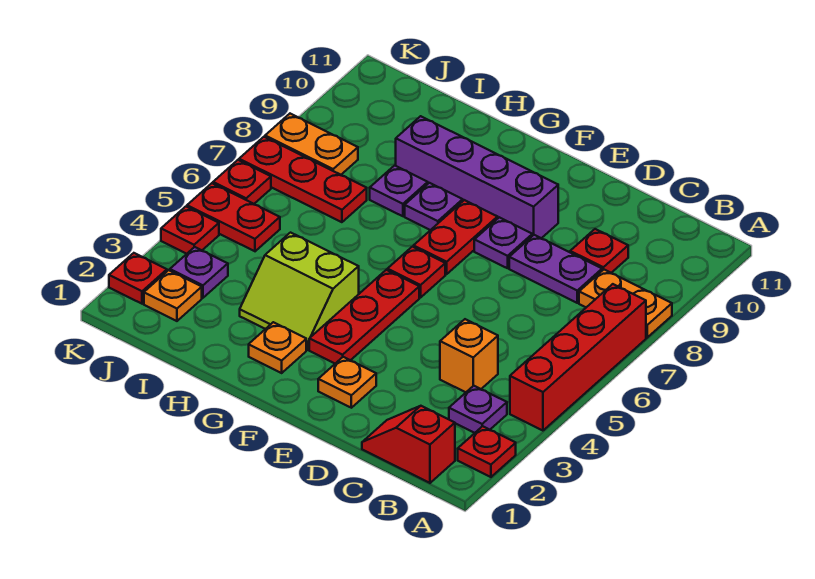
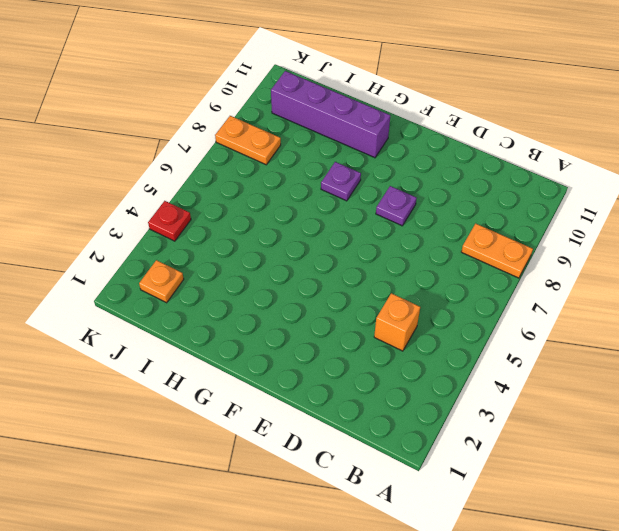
purple brick G10:J10 level 1 -> purple brick E9:H9 level 1
none -> red plate A2 level 1
none -> red brick A4:A7 level 1
none -> red slope B1:C1 level 1 top B

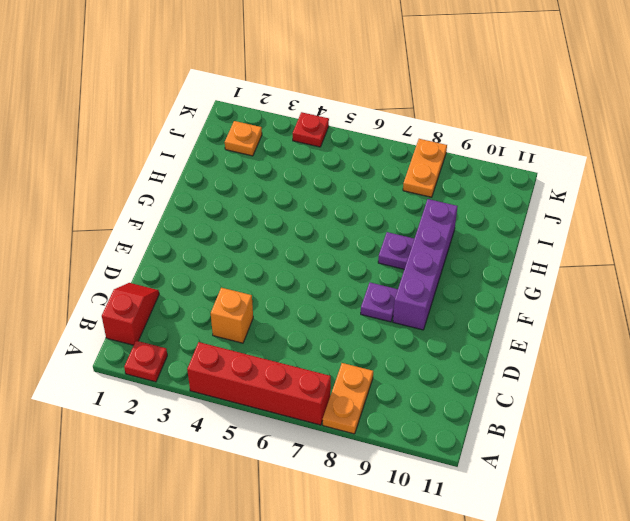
none -> purple plate B3 level 1
none -> purple plate C8:D8 level 1
none -> red plate C9 level 1

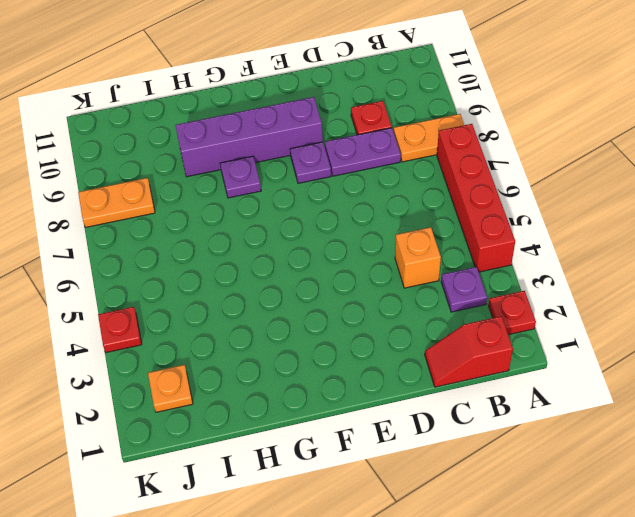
none -> orange plate E2 level 1
none -> red plate F3:F5 level 1
none -> red plate F6 level 1

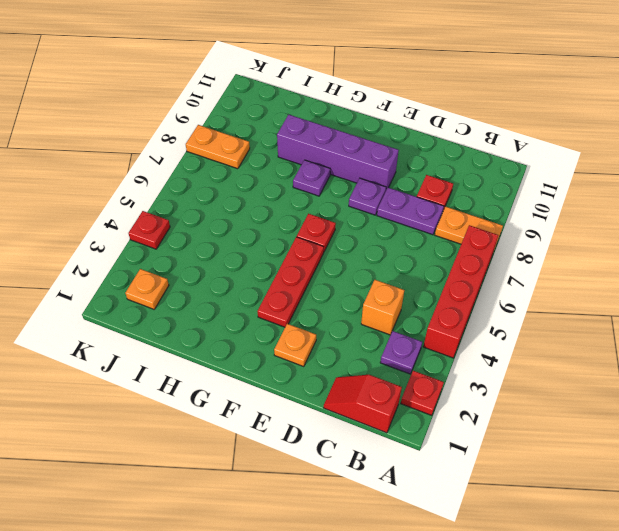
none -> red plate F7:F8 level 1
none -> orange plate G2 level 1
none -> lime slope G3:H4 level 1 top 4

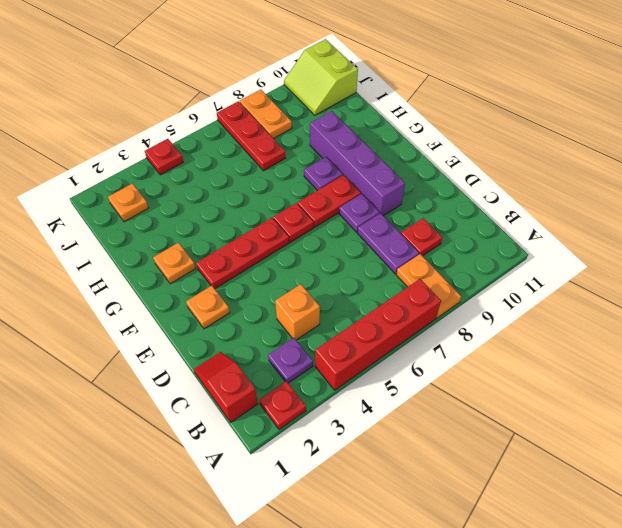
lime slope J10:K11 level 1 top 11 -> lime slope G3:H4 level 1 top 4
none -> purple plate H8 level 1
none -> purple plate J3 level 1
none -> red plate J5:K5 level 1

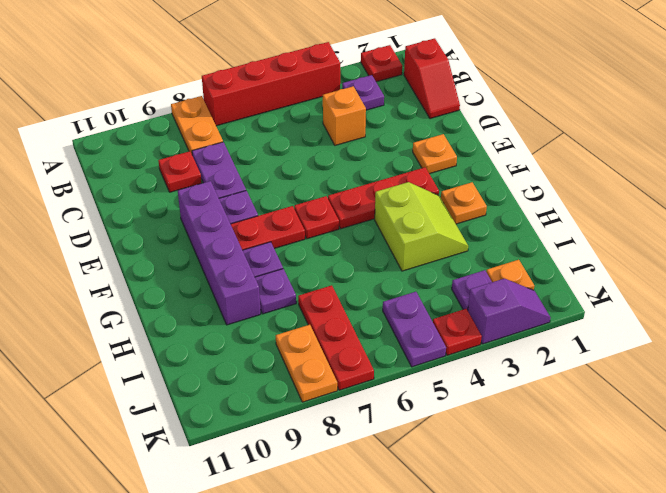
purple plate J5:K5 level 1 -> red plate J5:K5 level 1
purple slope K2:K3 level 1 top 3 -> red plate K2 level 1
none -> red plate K6 level 1

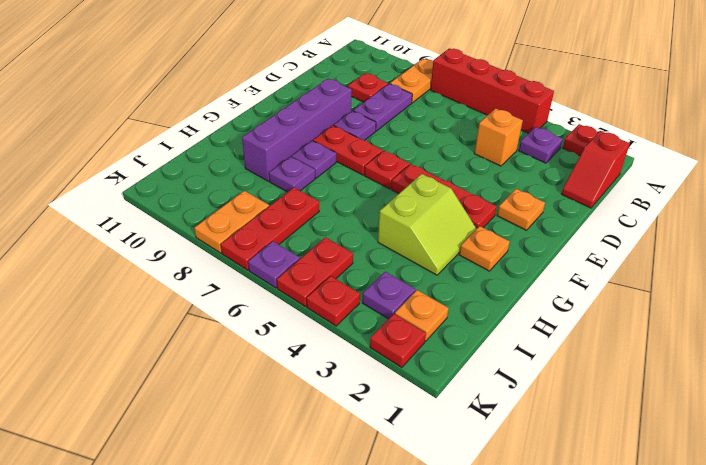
purple plate K6 level 1 -> red plate K6 level 1

